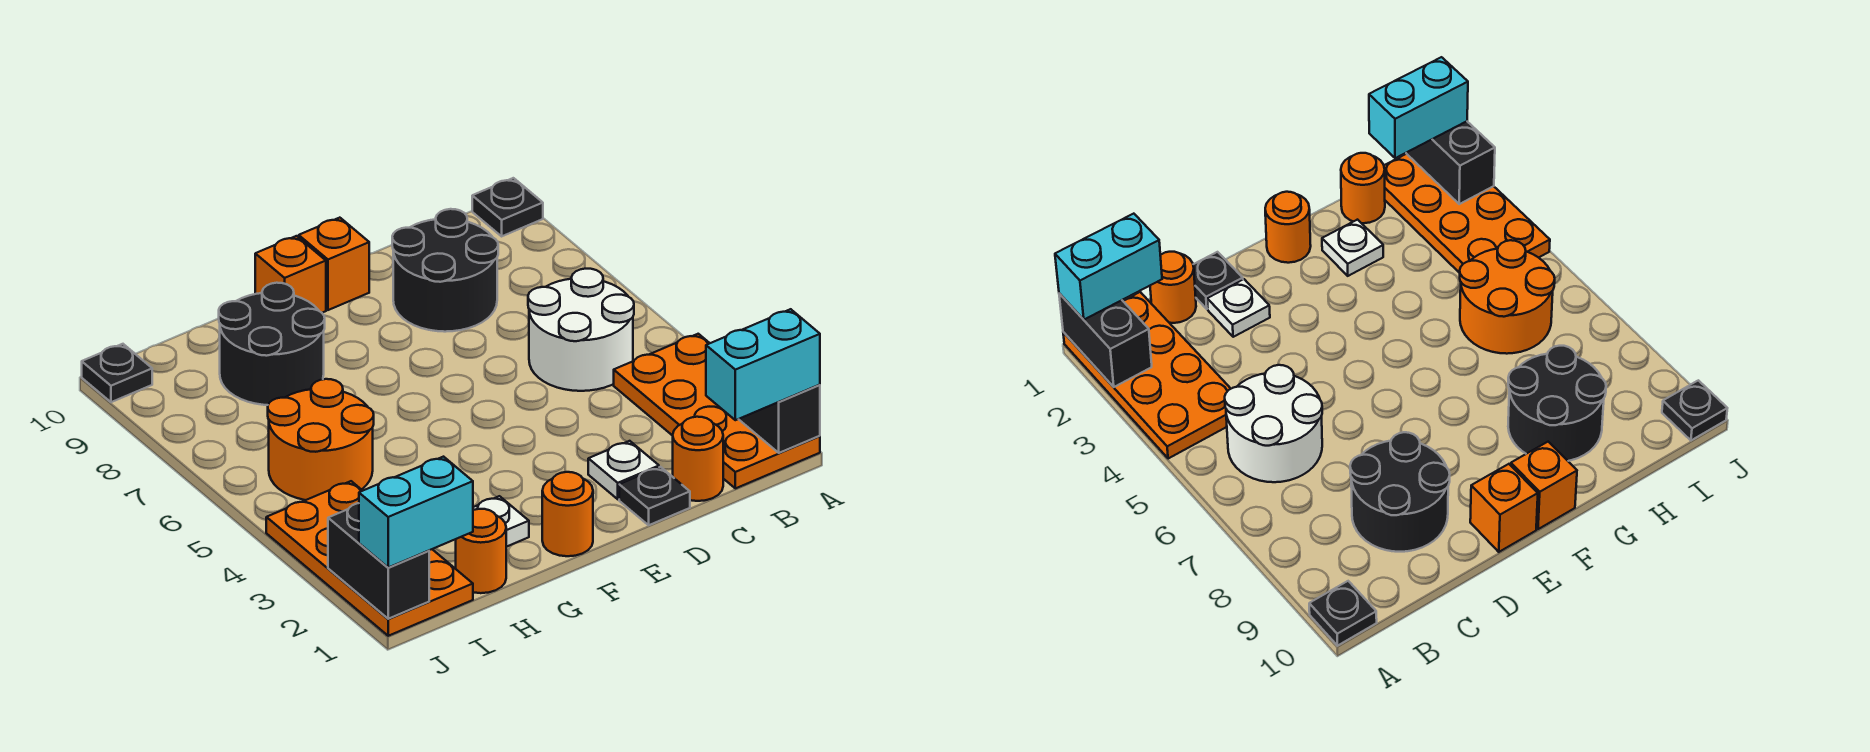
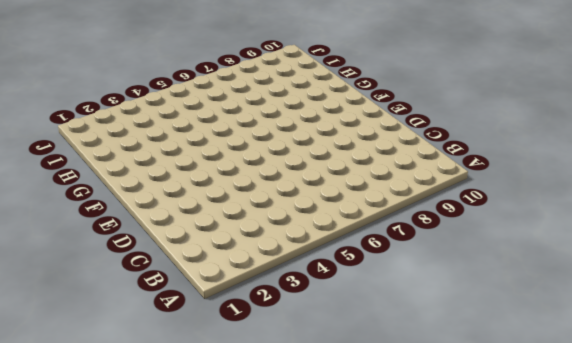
none -> orange plate A1:B4 level 1
none -> black plate A10 level 1
none -> white round brick B5:C6 level 1

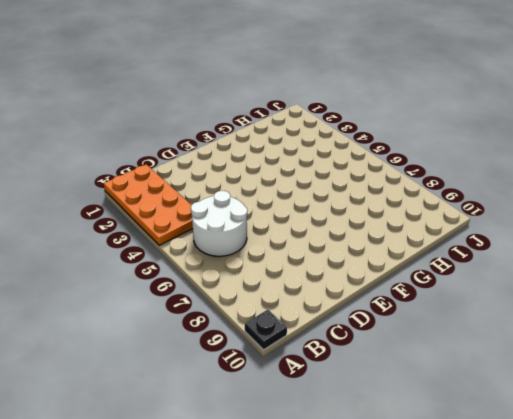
none -> orange round brick C1 level 1
none -> black round brick C8:D9 level 1
none -> black plate D1 level 1

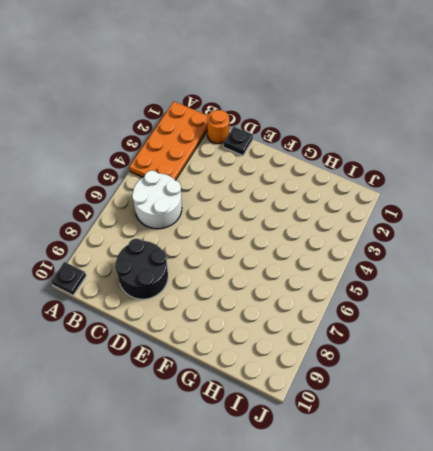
none -> white plate D2 level 1
none -> orange brick E10 level 1
none -> orange round brick F1 level 1

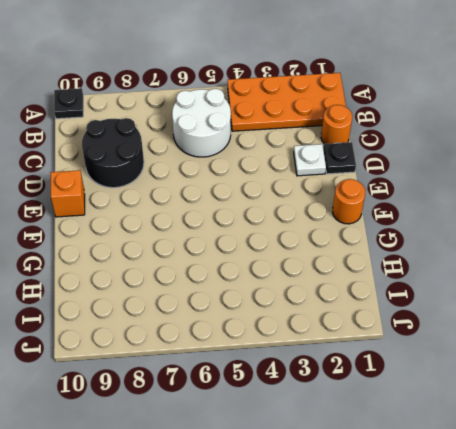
none -> orange brick F10 level 1
none -> white plate G2 level 1
none -> black round brick G8:H9 level 1

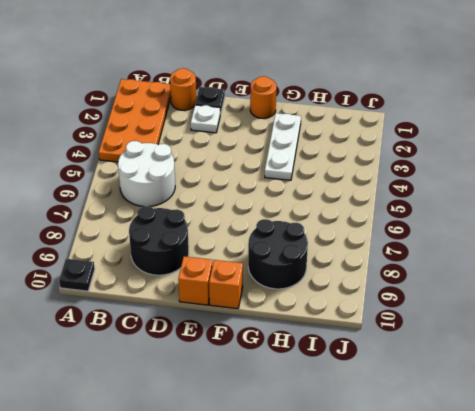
white plate G2:G4 level 1 -> white plate G2 level 1
none -> orange round brick H1 level 1
none -> orange round brick H5:I6 level 1
none -> orange plate I1:J4 level 1

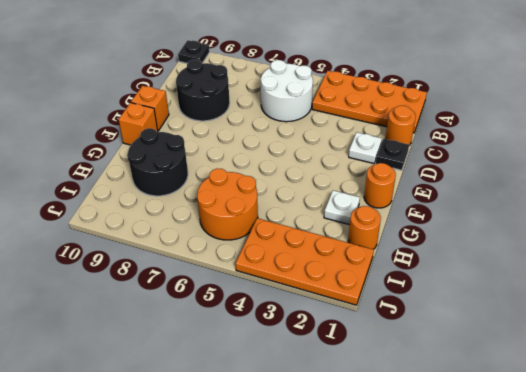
none -> black plate J10 level 1
none -> black brick A1:A2 level 2
none -> black brick J1:J2 level 2

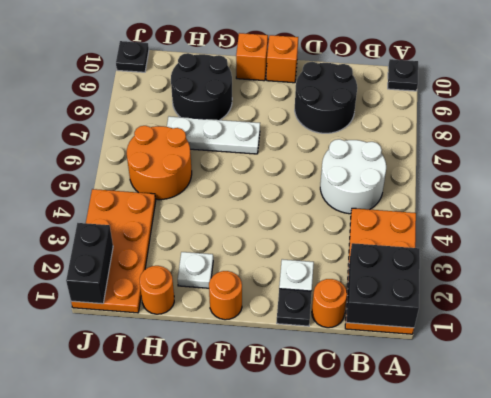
black brick A1:B2 level 2 -> black brick A1:A2 level 2
white plate F7:H7 level 1 -> none
none -> cyan brick A1:B1 level 3
none -> cyan brick I1:J1 level 3

